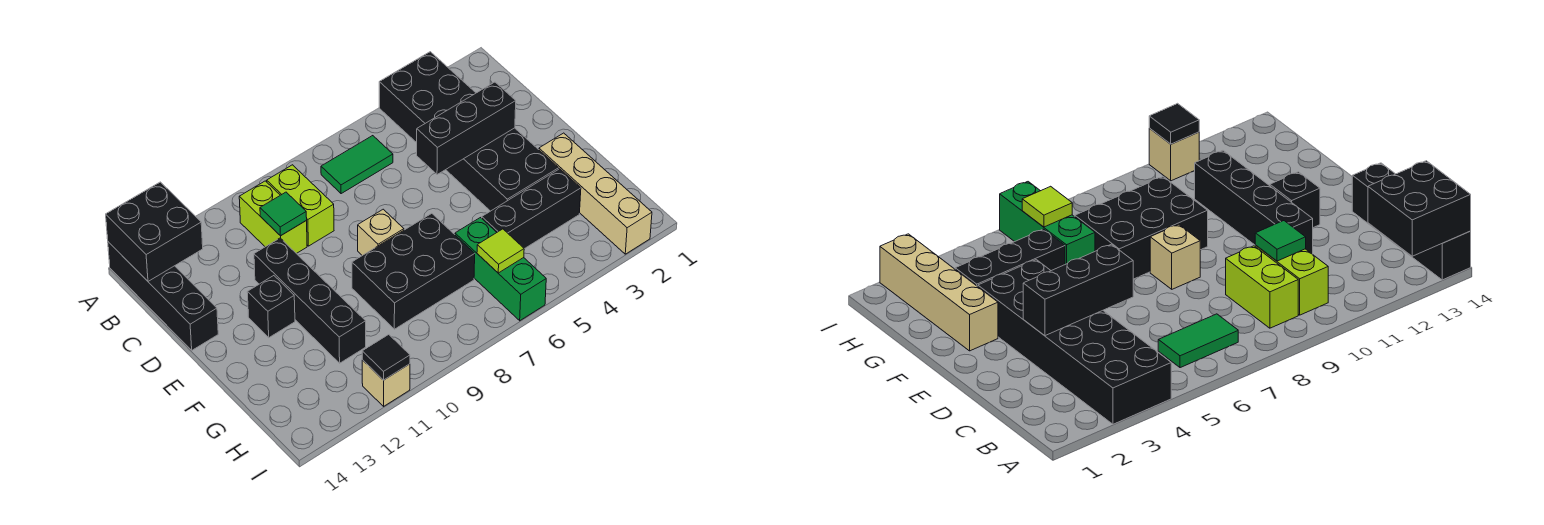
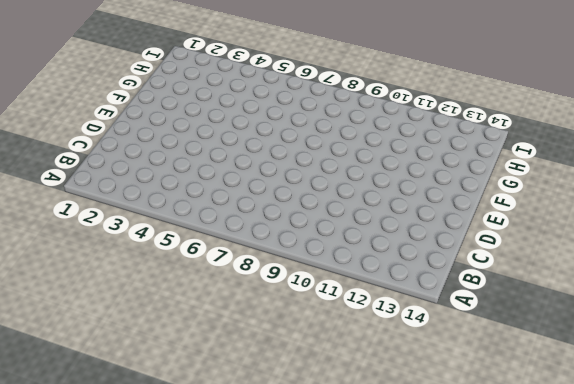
none -> black brick A3:F4 level 1
none -> black brick A14:D14 level 1
none -> green tile B6:B7 level 1

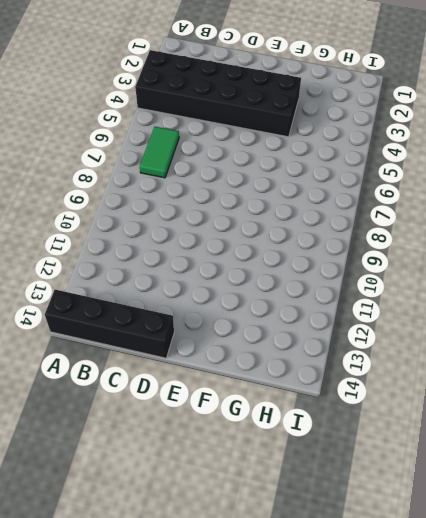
none -> lime brick B9:C9 level 1
none -> lime brick B10:C10 level 1
none -> black brick D11:G11 level 1

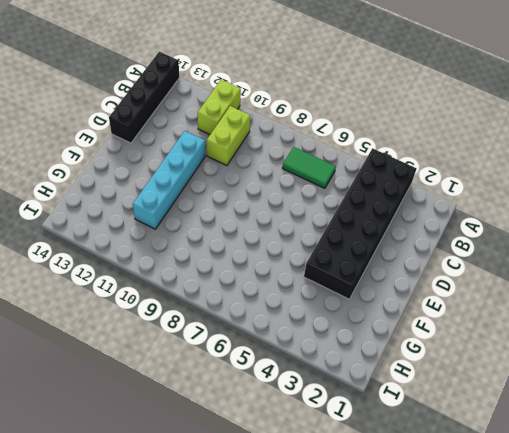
lime brick A11:B11 level 1 -> lime brick B9:C9 level 1
cyan brick D11:G11 level 1 -> black brick D11:G11 level 1
none -> tan brick E8 level 1
none -> black brick E12 level 1
none -> tan brick F2:I2 level 1

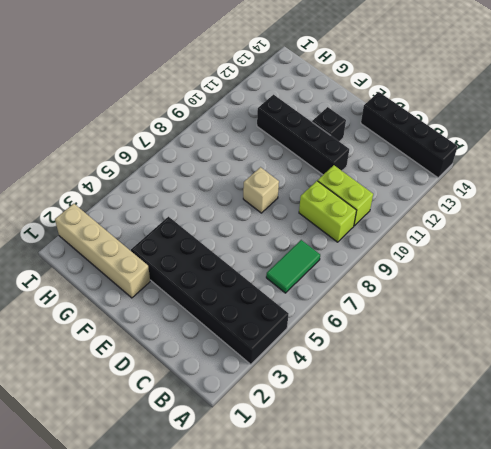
none -> black brick F7:G9 level 1
none -> black brick G3:G5 level 1
none -> green brick G6:I6 level 1

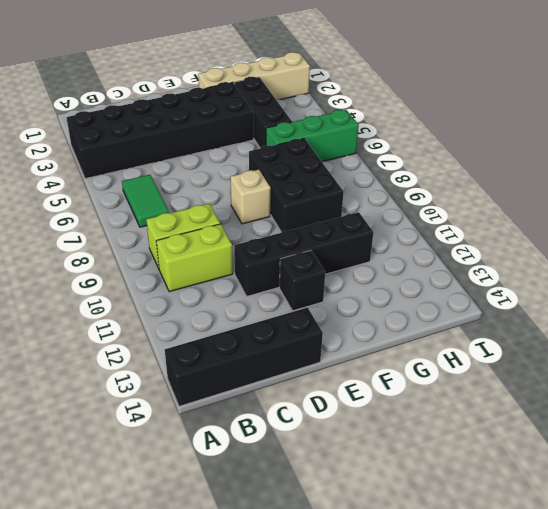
none -> tan brick I11 level 1
none -> black brick A13:B14 level 2
none -> green tile C10 level 2

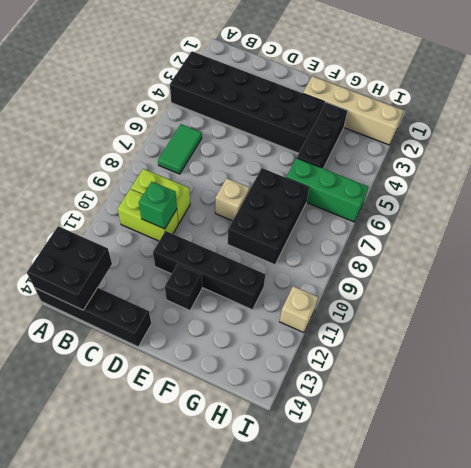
green brick C10 level 2 -> green tile C10 level 2
none -> black brick D3:D5 level 2
none -> lime tile H6 level 2
none -> black tile I11 level 2

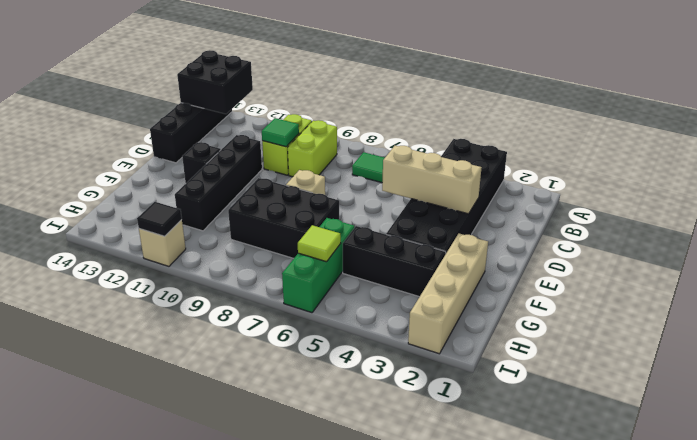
tan brick D3:D5 level 2 -> black brick D3:D5 level 2

